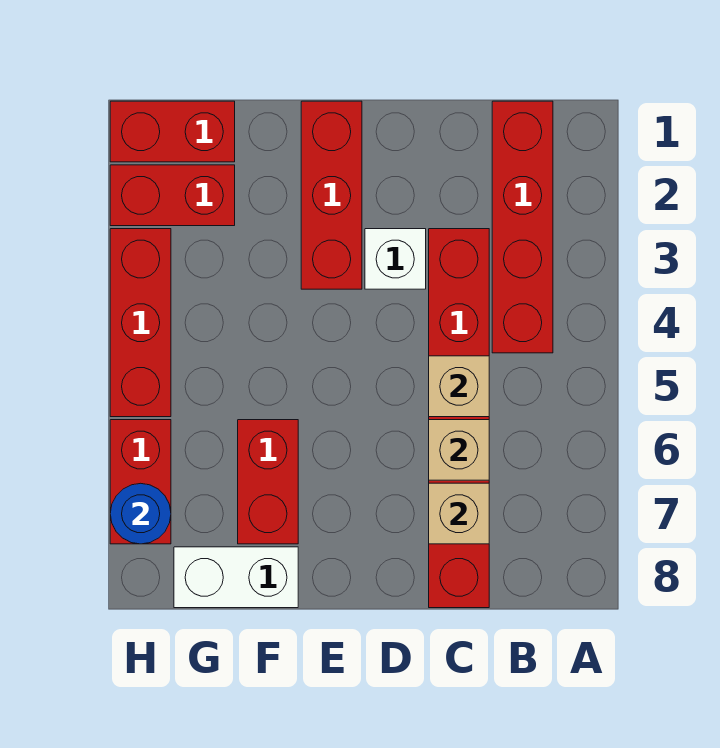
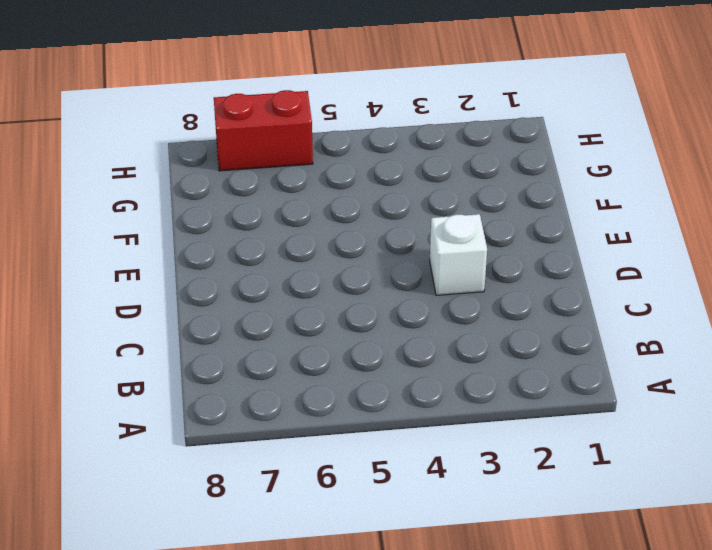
none -> red brick B1:B4 level 1
none -> red brick C3:C8 level 1
none -> red brick E1:E3 level 1

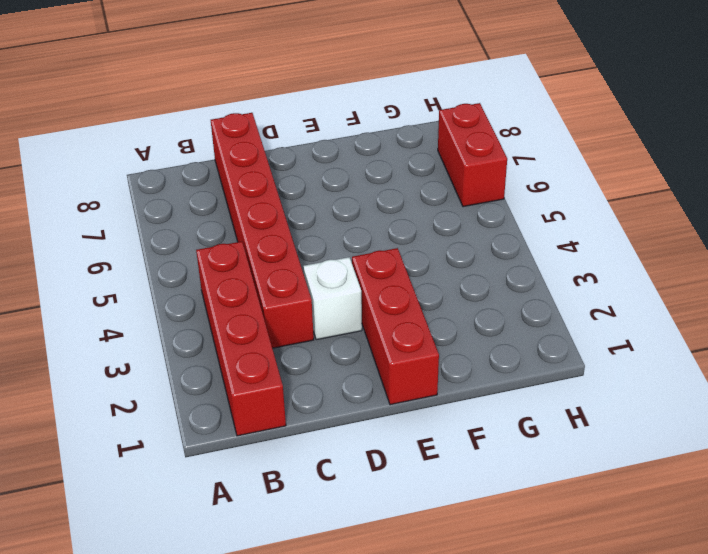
none -> red brick F6:F7 level 1
none -> white brick F8:G8 level 1
none -> red brick G1:H1 level 1

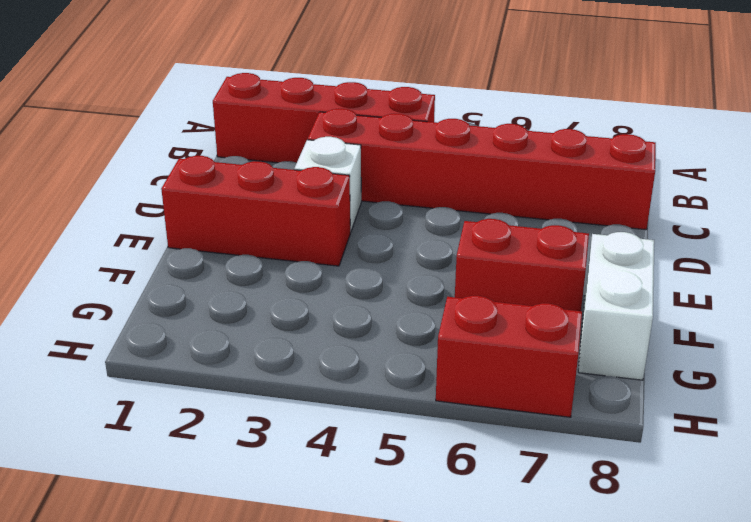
none -> red brick G1:H1 level 1
none -> red brick G2:H2 level 1
none -> red brick H3:H5 level 1

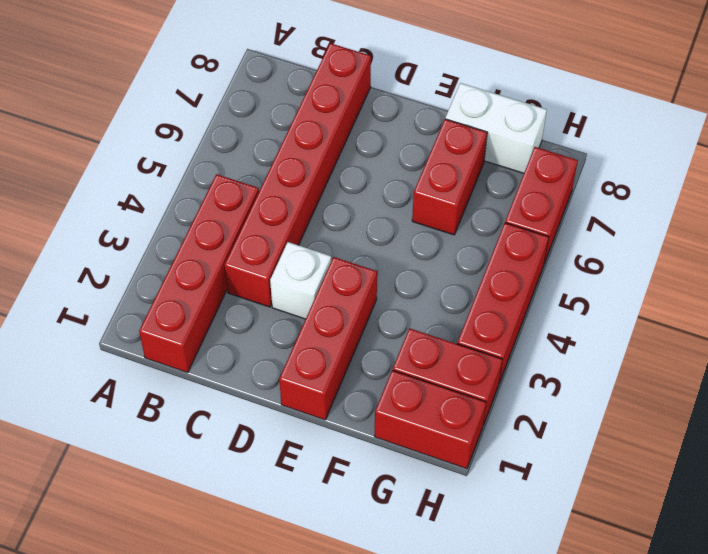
none -> tan brick C5 level 2
none -> tan brick C6 level 2
none -> tan brick C7 level 2

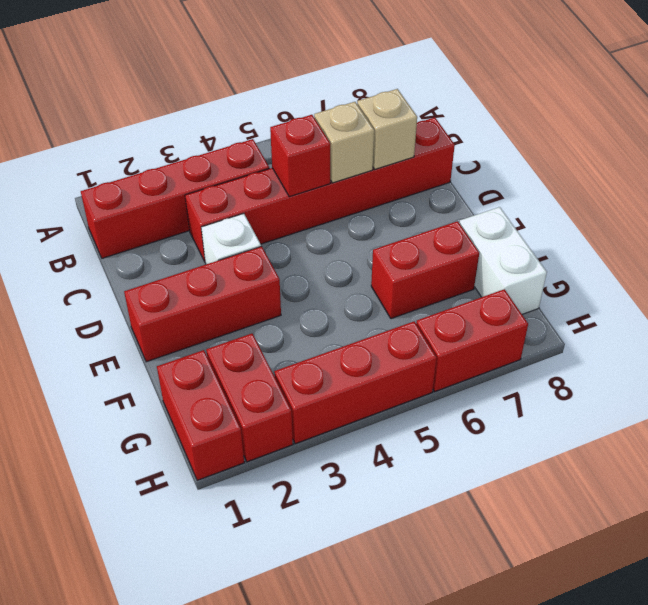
red brick C5 level 2 -> tan brick C5 level 2
none -> blue round brick H7 level 2

